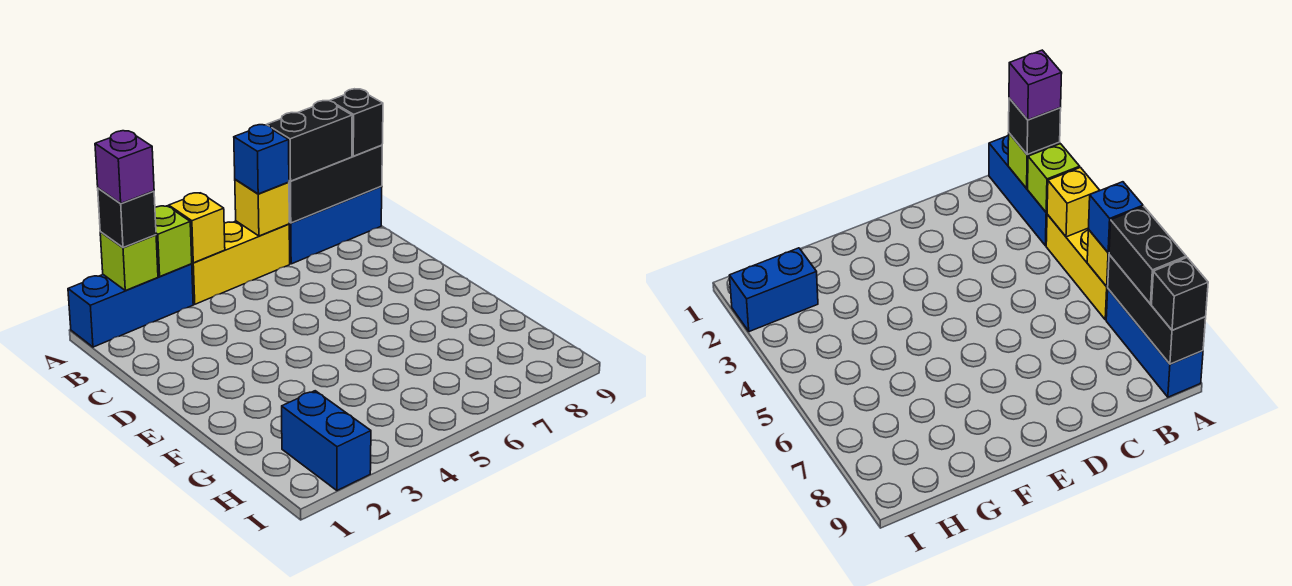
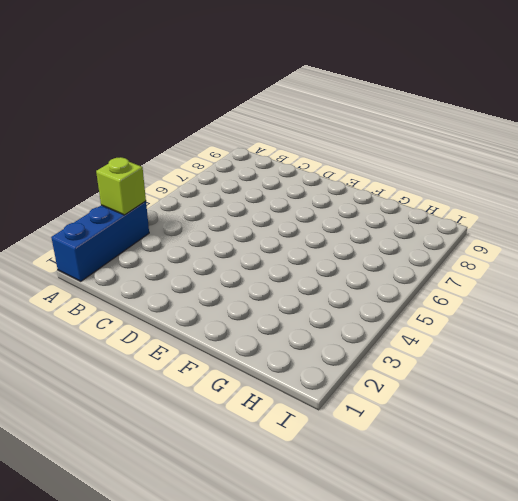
none -> yellow brick A4:A6 level 1
none -> blue brick A7:A9 level 1
none -> blue brick H2:I2 level 1

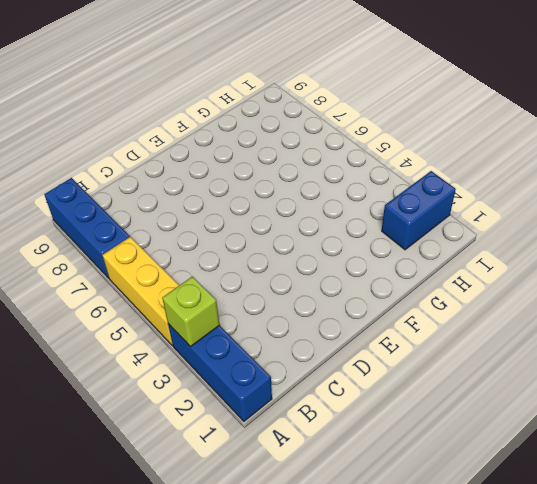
none -> lime brick A2 level 2
none -> yellow brick A4 level 2
none -> yellow brick A6 level 2

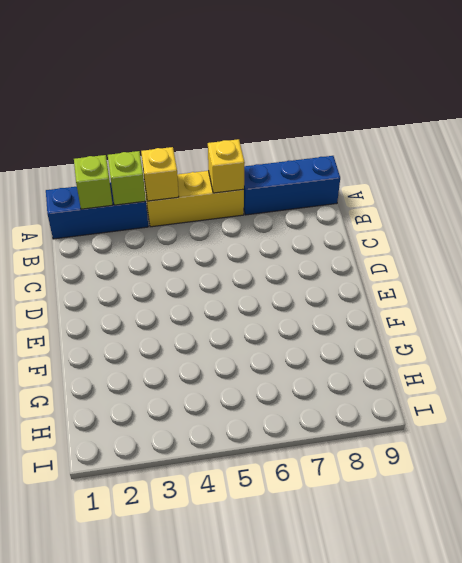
none -> blue brick H2:I2 level 1
none -> black brick A7:A9 level 2
none -> black brick A2 level 3

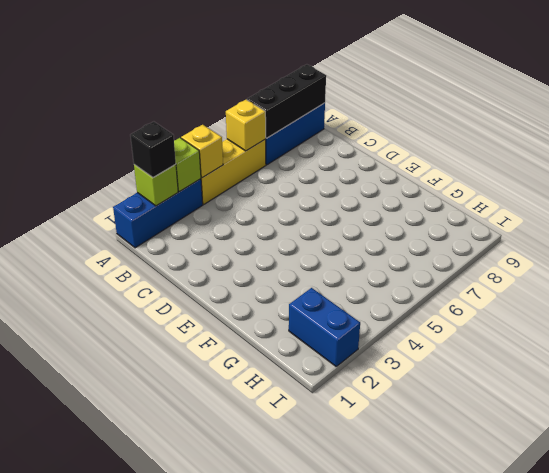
none -> blue brick A6 level 3
none -> black brick A7:A8 level 3
none -> black brick A9 level 3

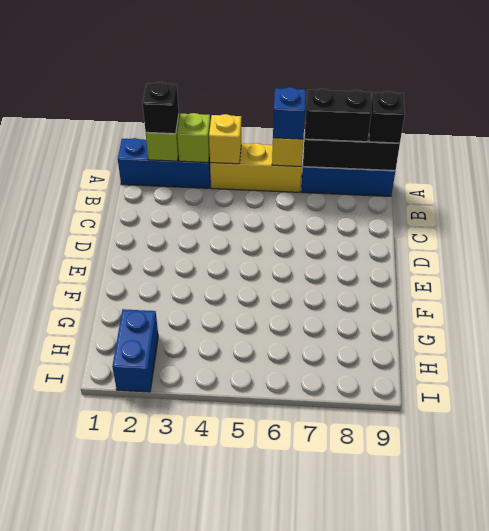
none -> purple brick A2 level 4

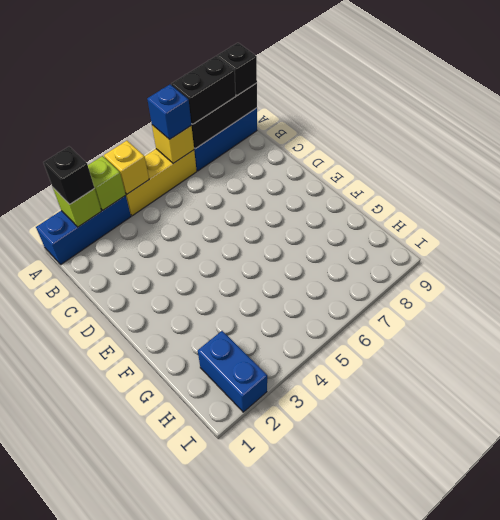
none -> purple brick A2 level 4

